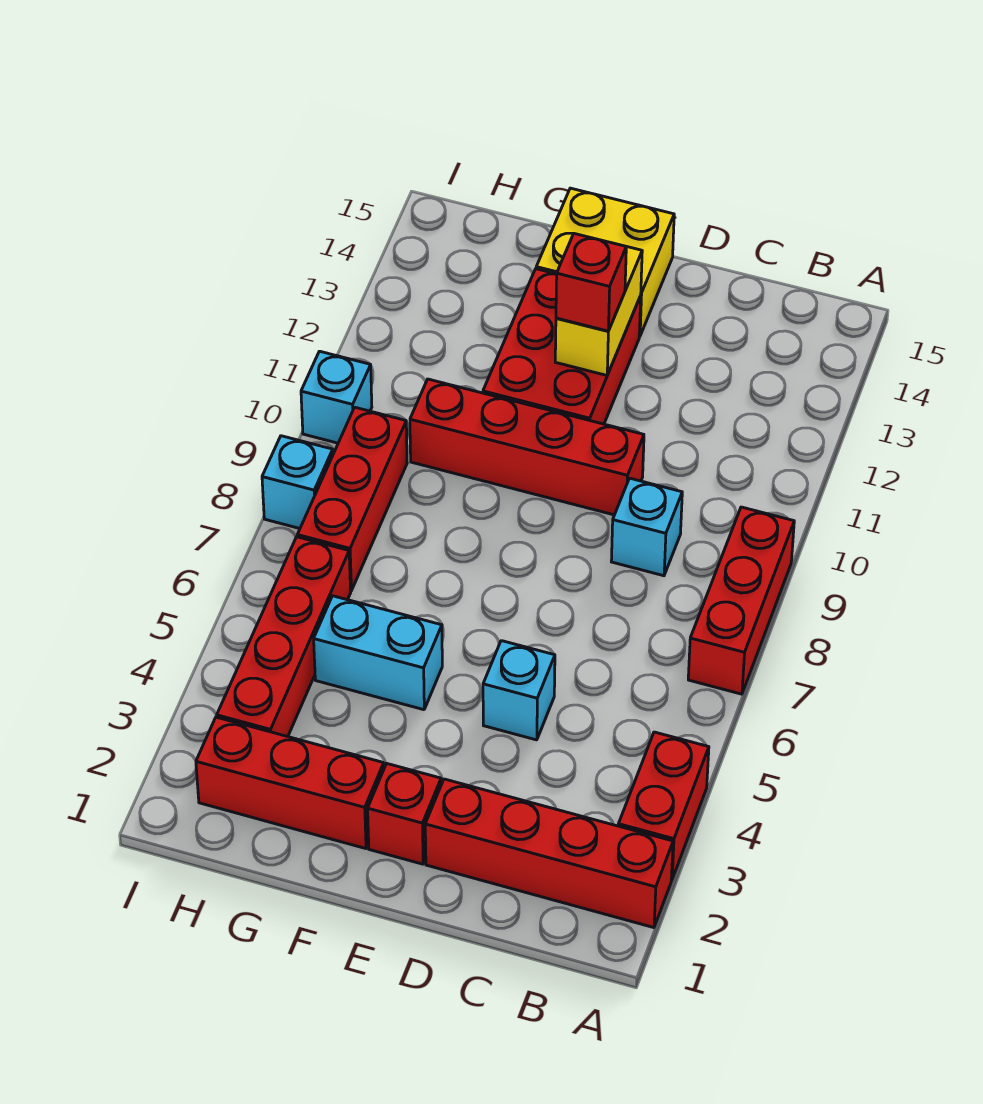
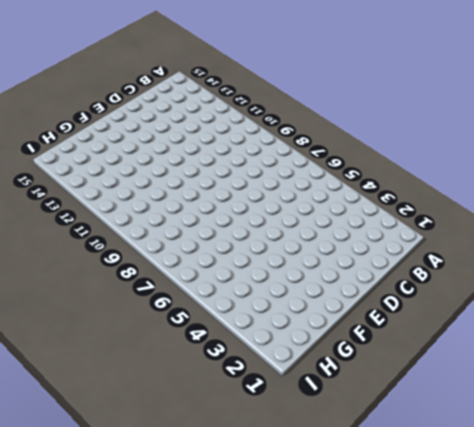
none -> red brick A2:D2 level 1
none -> red brick A3:A4 level 1
none -> red brick A7:A9 level 1

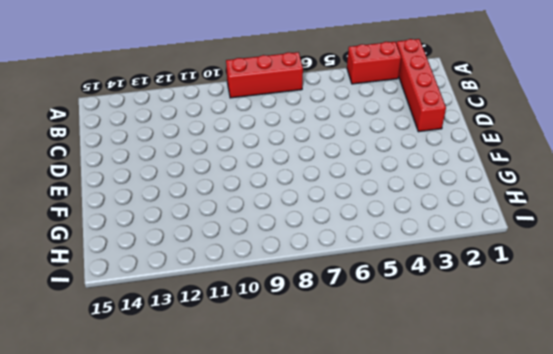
none -> cyan brick C9 level 1
none -> cyan brick D5 level 1
none -> red brick D10:G10 level 1

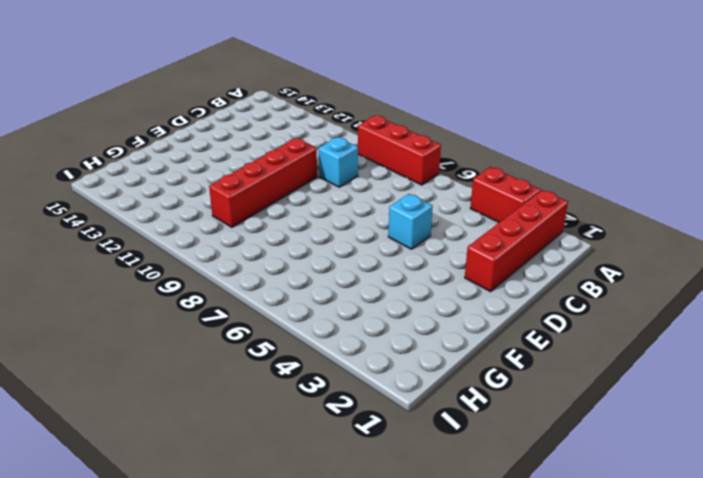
none -> red brick E2 level 1
none -> red brick E11:F13 level 1
none -> yellow brick E14:F15 level 1

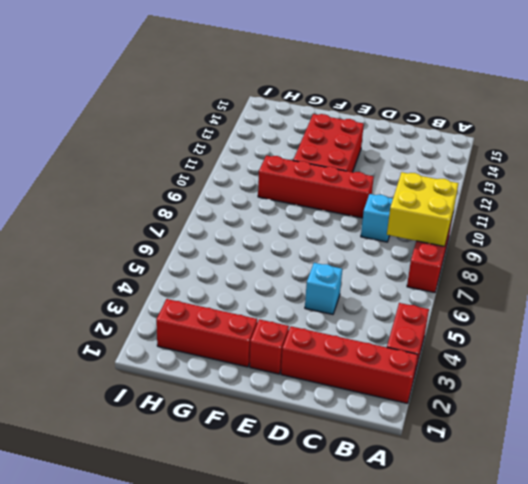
yellow brick A8:B9 level 2 -> yellow brick E14:F15 level 1
none -> cyan brick F5:G5 level 1
none -> red brick H3:H6 level 1
none -> red brick H7:H9 level 1

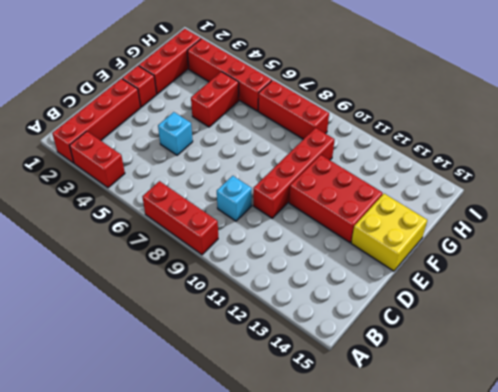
red brick F5:G5 level 1 -> cyan brick F5:G5 level 1
none -> cyan brick I8 level 1
none -> cyan brick I10 level 1
none -> yellow brick E12:E13 level 2

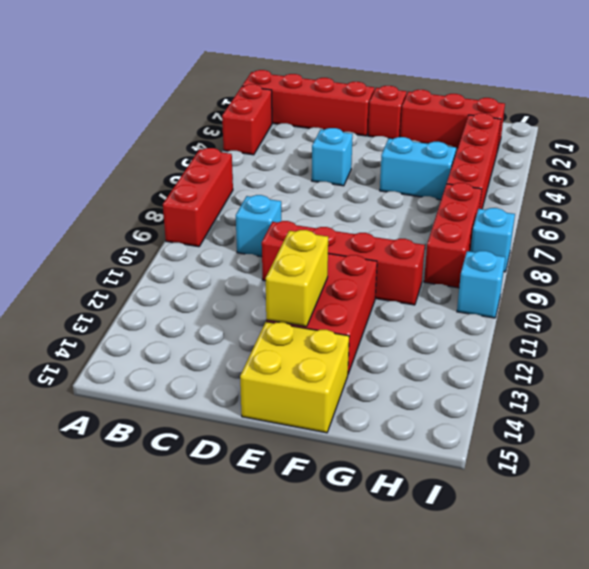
none -> red brick E12 level 3

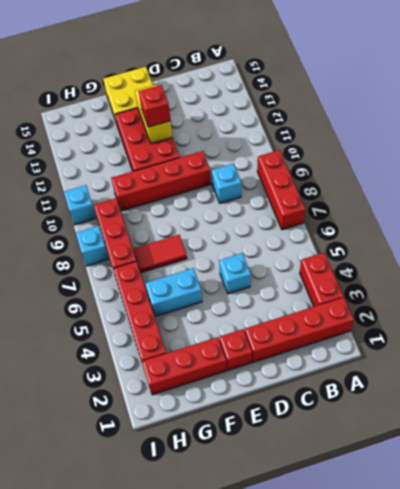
red tile F7:G7 level 1 -> none

